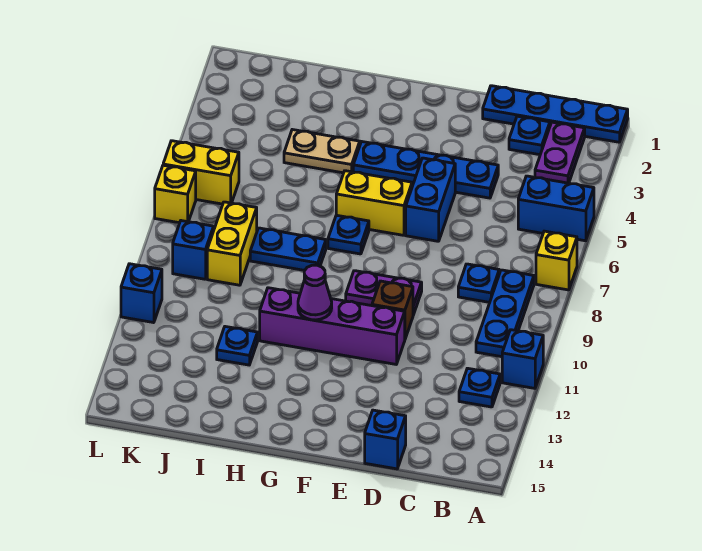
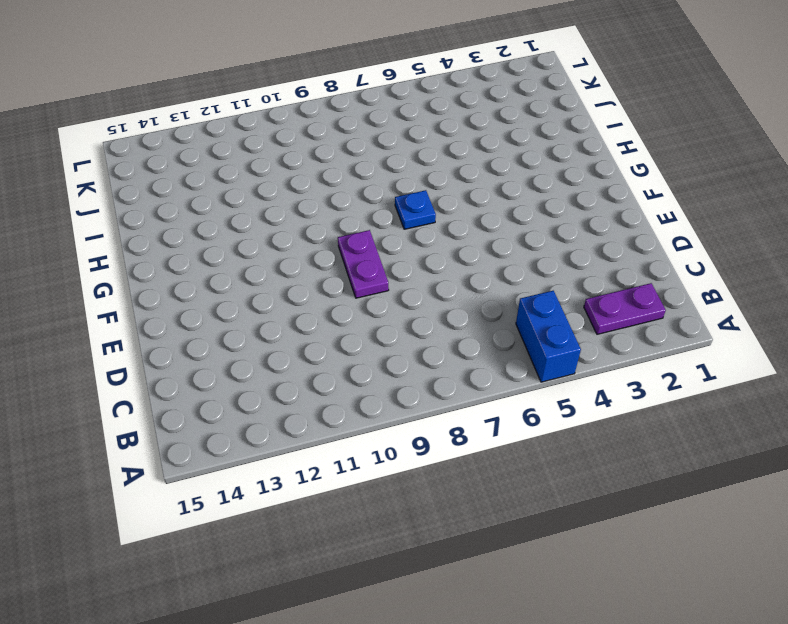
none -> blue plate A1:D1 level 1
none -> yellow brick A7 level 1
none -> blue brick A11 level 1

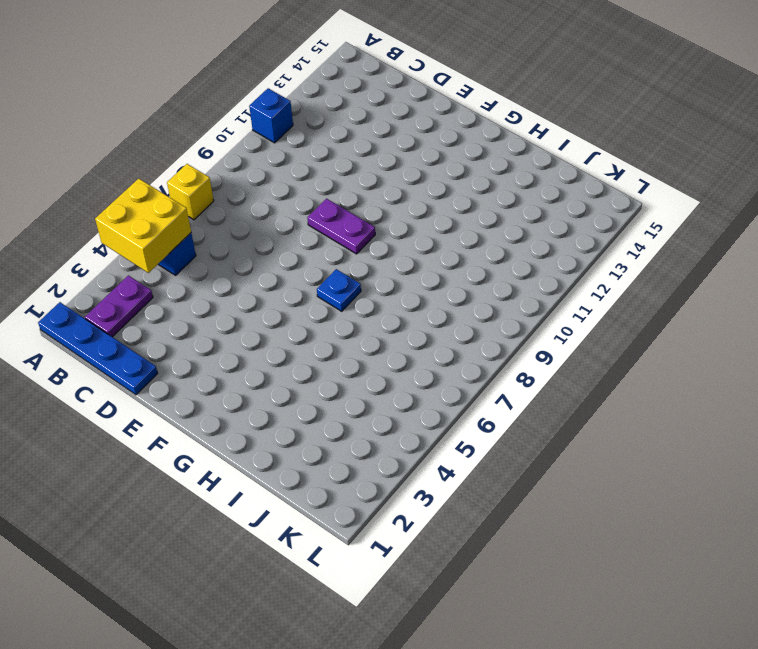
yellow brick A4:B5 level 2 -> none
none -> blue plate B8:B10 level 1
none -> blue plate B12 level 1
none -> blue plate C2 level 1

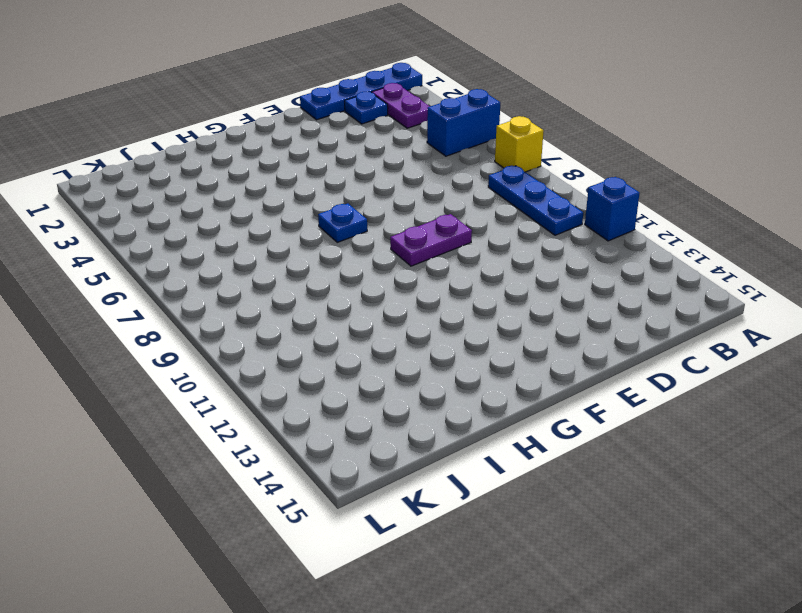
none -> blue plate B12 level 1
none -> blue plate C8 level 1
none -> blue plate D4:G4 level 1

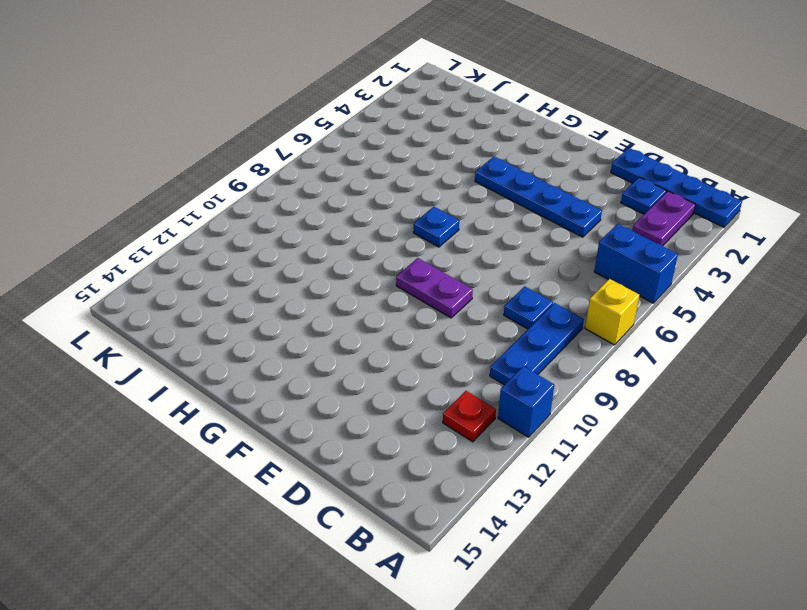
red plate B12 level 1 -> blue plate B12 level 1
none -> blue brick D15 level 1
none -> blue brick E5:E6 level 1
none -> brown brick E10 level 1

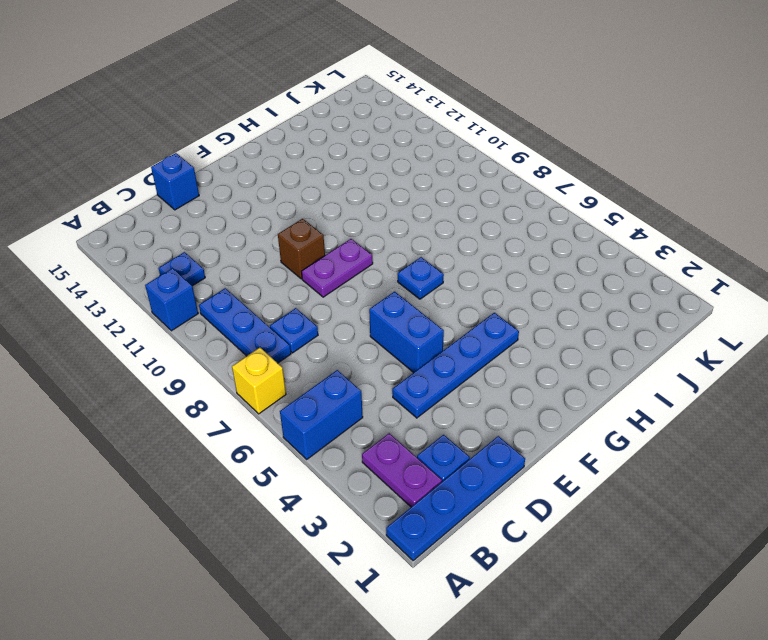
none -> purple brick E11:H11 level 1
none -> yellow brick F6:G6 level 1
none -> tan plate H4:I4 level 1

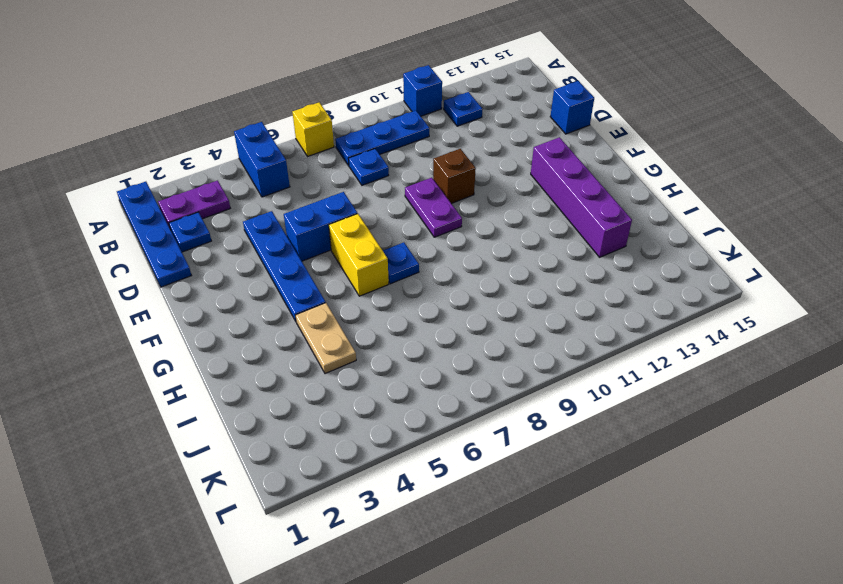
purple brick F13:I13 level 1 -> purple brick E11:H11 level 1
none -> blue plate H8:I8 level 1
none -> blue plate I12 level 1
none -> yellow brick J8:J9 level 1

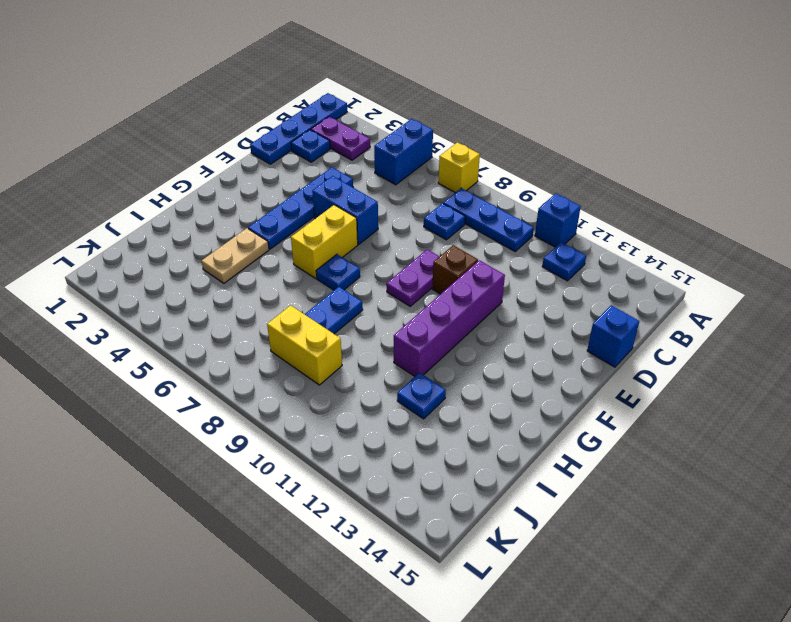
none -> yellow brick K6:L6 level 1
none -> blue brick K9 level 1
none -> yellow brick L7 level 1

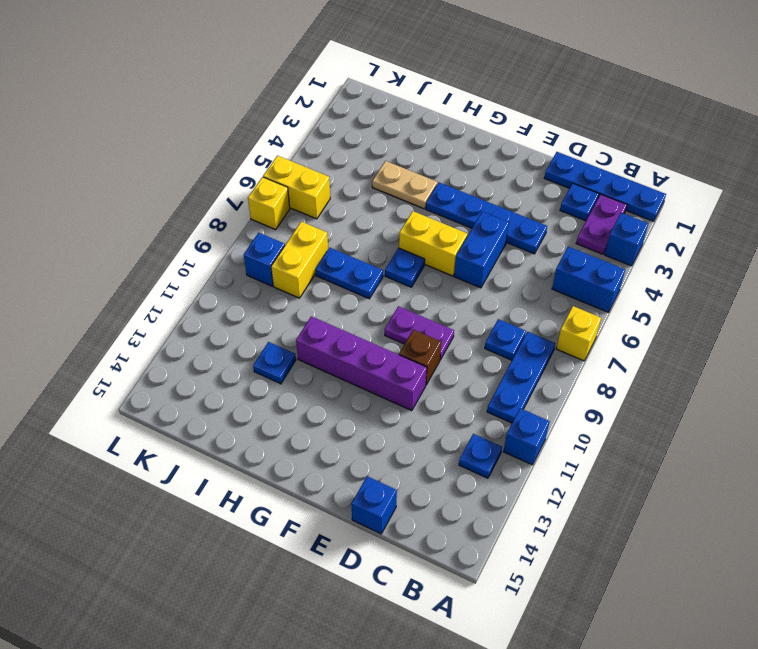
blue brick A3 level 1 -> blue brick L11 level 1
none -> purple cone G11 level 2

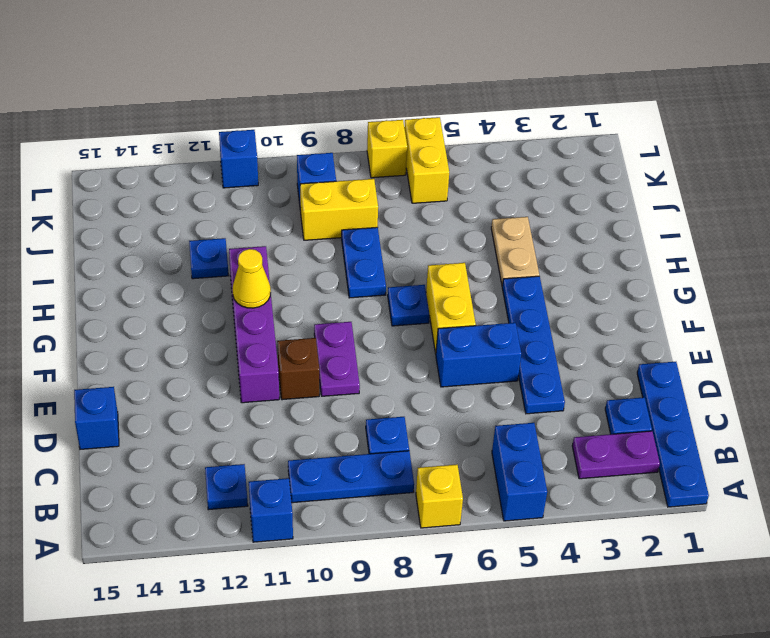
yellow cone G11 level 2 -> purple cone G11 level 2

